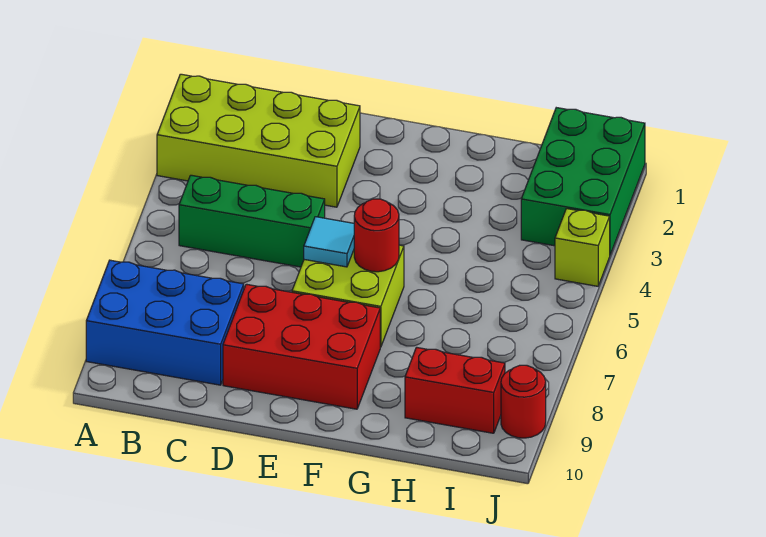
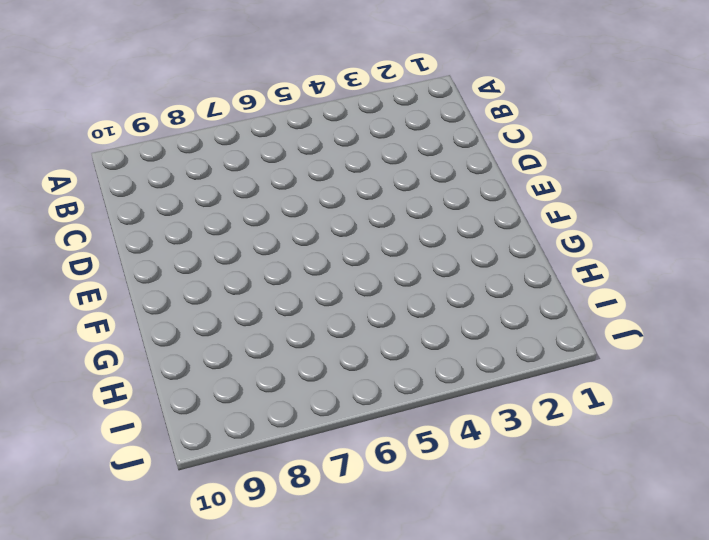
none -> lime brick A2:D3 level 1
none -> blue brick A8:C9 level 1

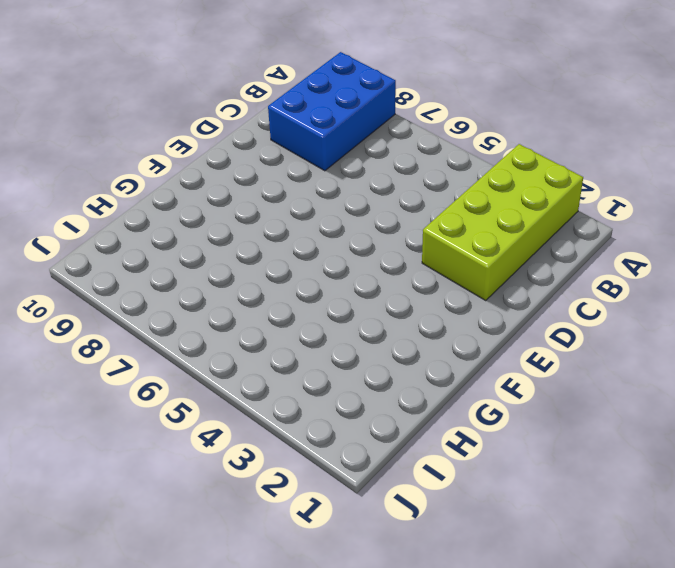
none -> green brick B5:D5 level 1
none -> red brick D8:F9 level 1

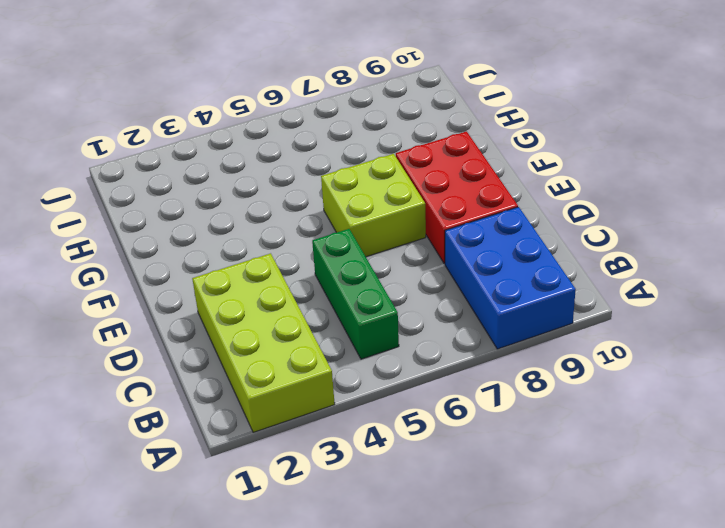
none -> red brick H9:I9 level 1
none -> green brick I1:J3 level 1

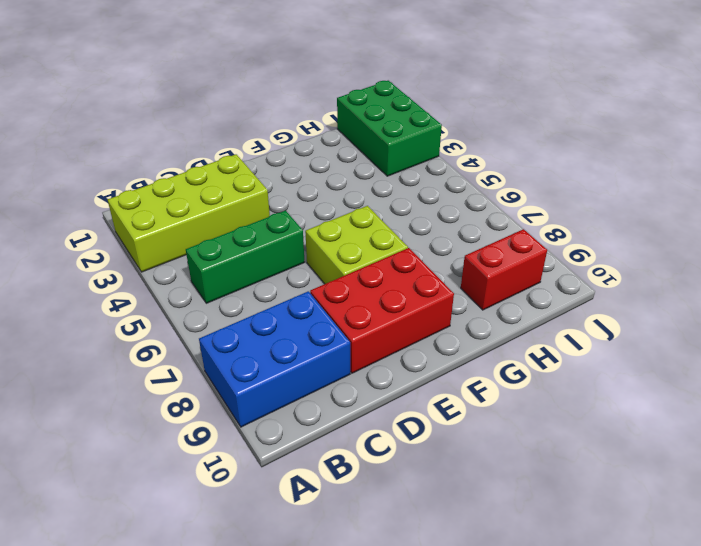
none -> lime brick J4 level 1
none -> red round brick J9 level 1

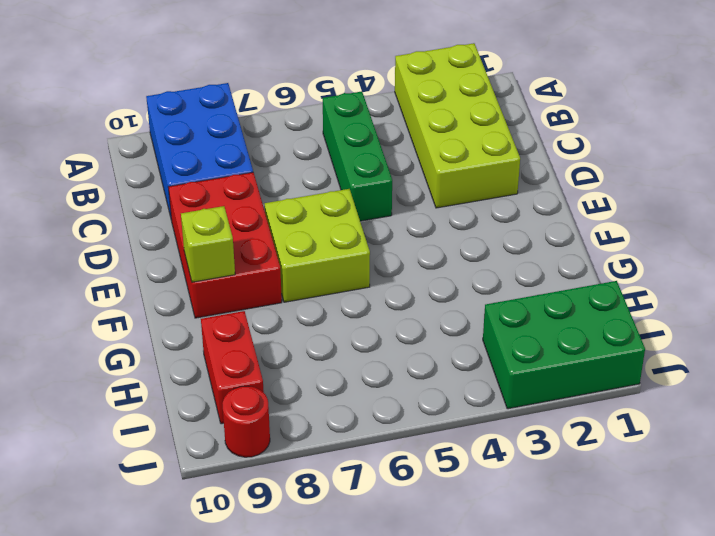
lime brick F9 level 2 -> lime brick J4 level 1
none -> cyan tile E6 level 2
none -> red round brick F6 level 2

